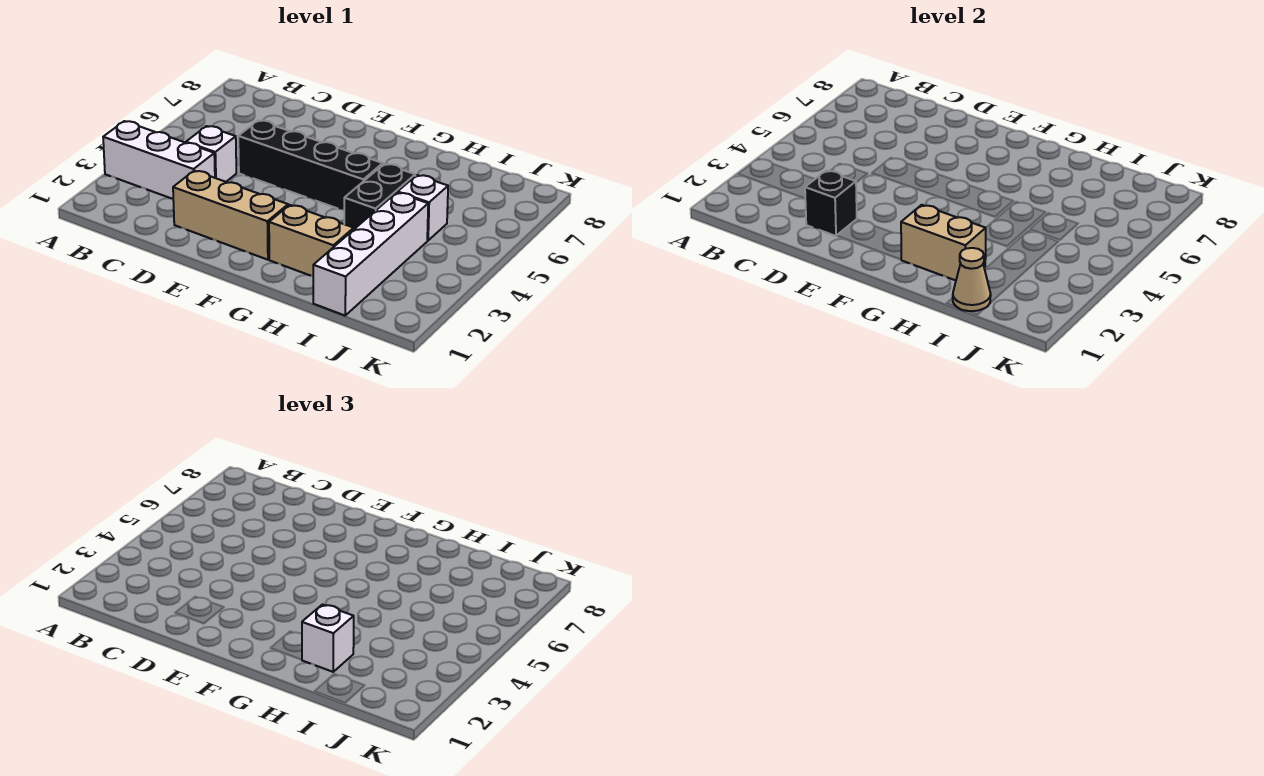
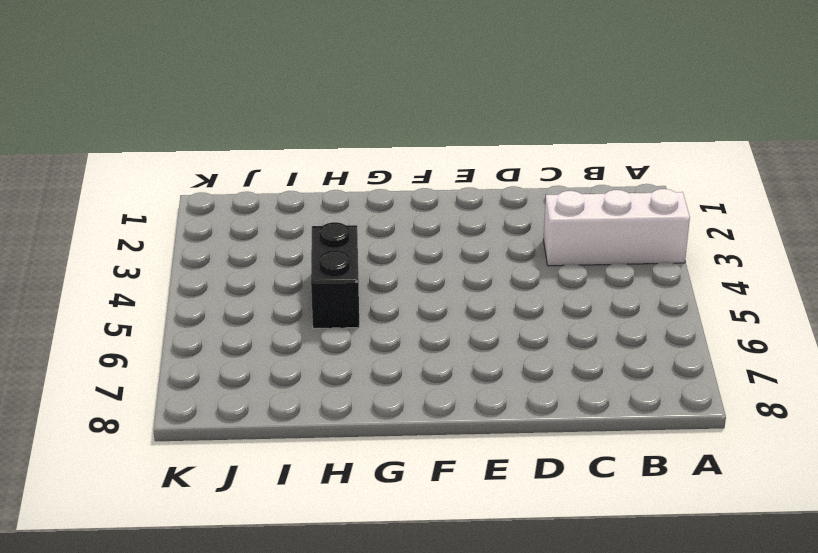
none -> white brick C4 level 1
none -> tan brick D2:F2 level 1
none -> black brick D5:G5 level 1

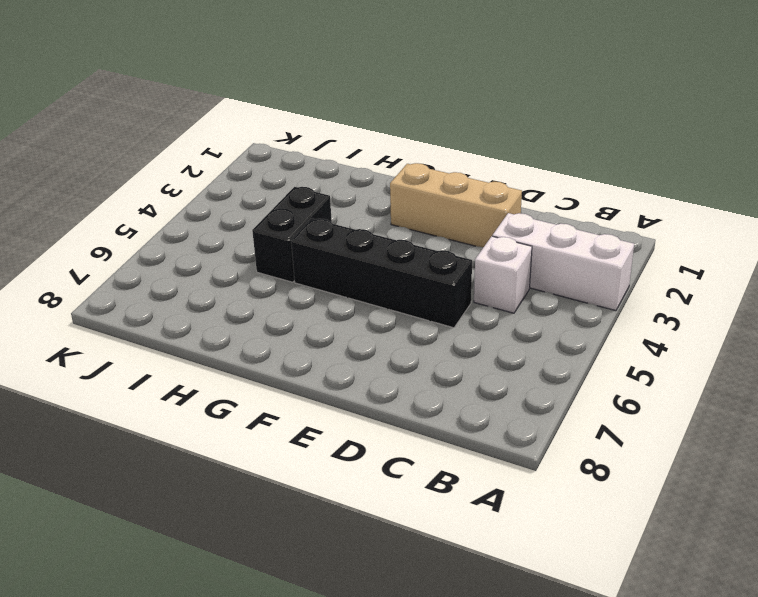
none -> tan brick G2:H2 level 1
none -> white brick I1:I4 level 1
none -> white brick I5 level 1

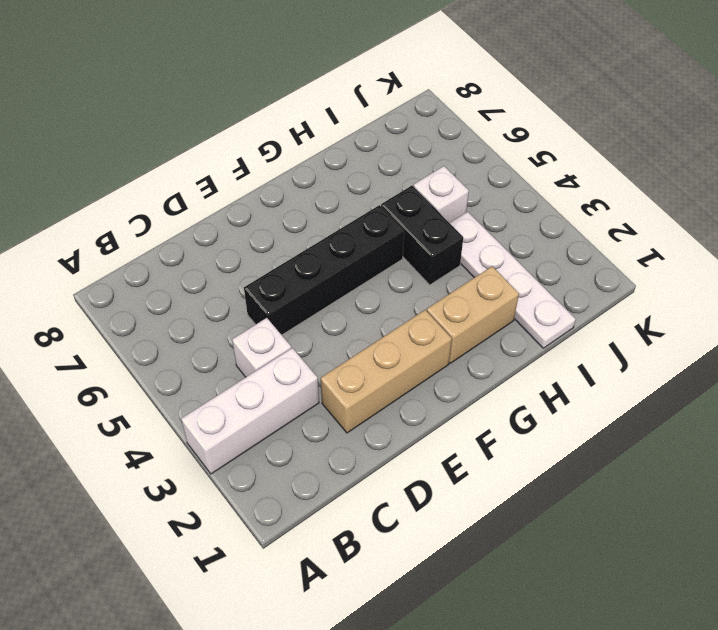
white plate I1:I4 level 1 -> white brick I1:I4 level 1
none -> black brick D2 level 2
none -> tan brick G2:H2 level 2
none -> tan cone I1 level 2

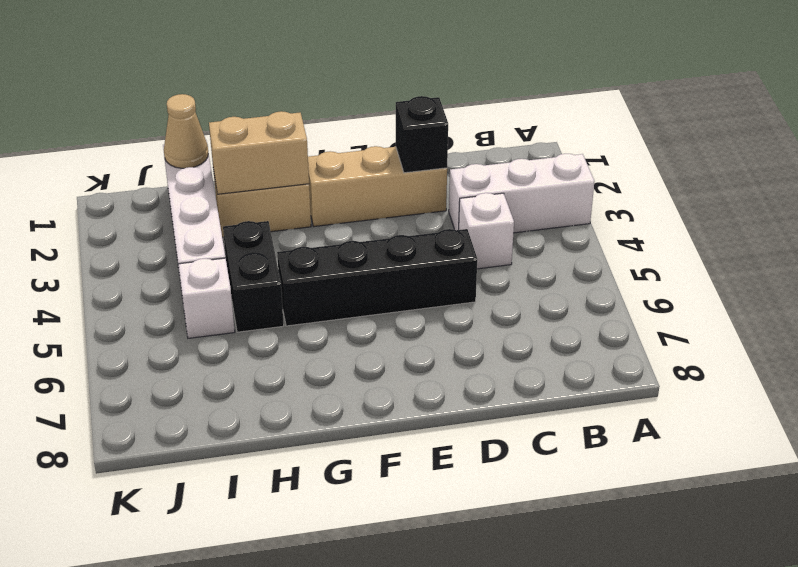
none -> white brick H2 level 3

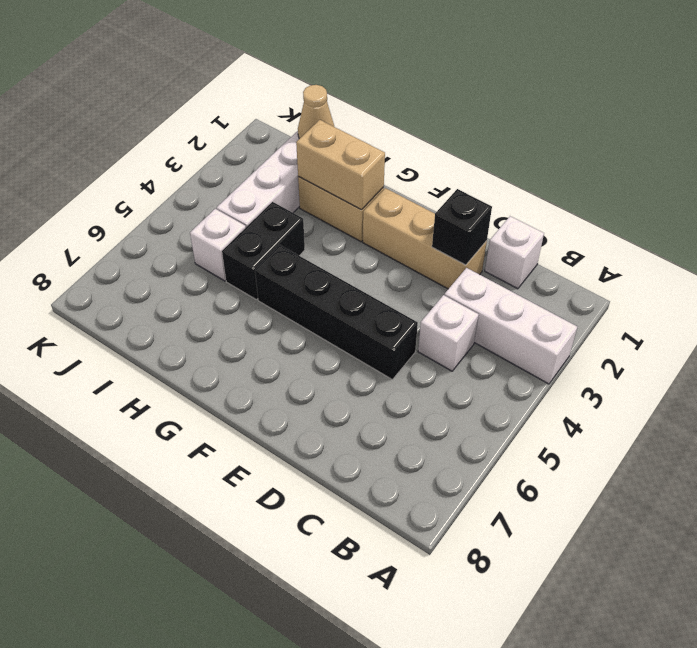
white brick C1 level 1 -> white brick H2 level 3

